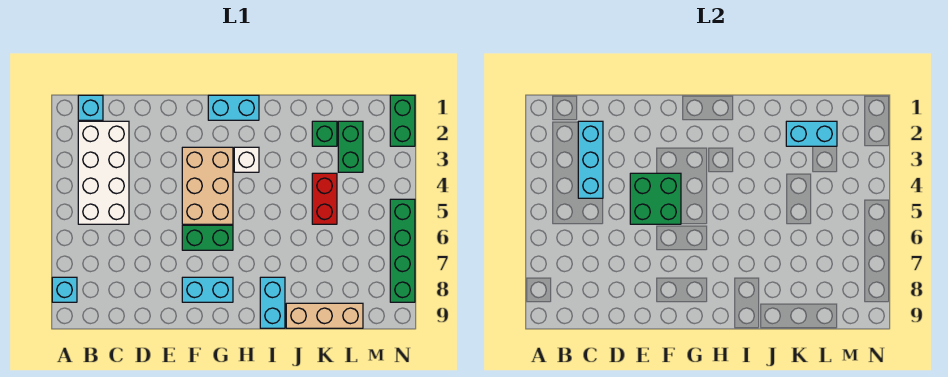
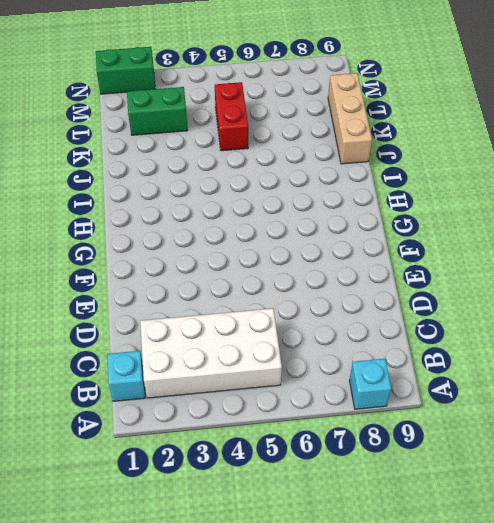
red brick K5:L5 level 1 -> red brick K4:K5 level 1
none -> tan brick F3:G5 level 1
none -> green brick F6:G6 level 1
none -> cyan brick F8:G8 level 1

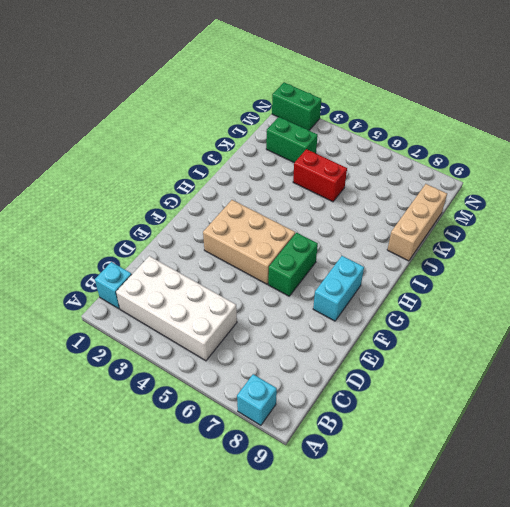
none -> cyan brick G1:H1 level 1
none -> white brick H3 level 1
none -> cyan brick I8:I9 level 1

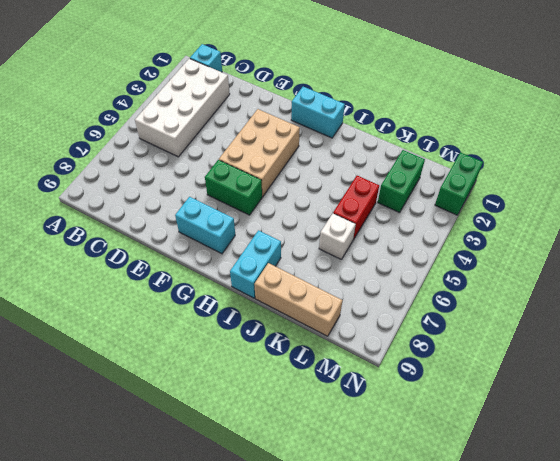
white brick K6 level 1 -> white brick H3 level 1
none -> cyan brick A8 level 1
none -> green brick K2 level 1
none -> green brick N5:N8 level 1

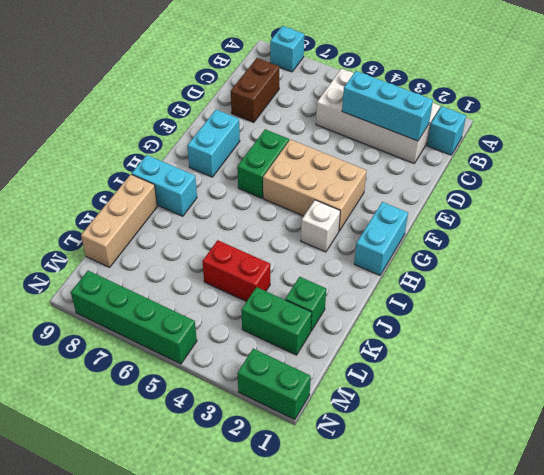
brown brick C8:D8 level 1 -> none
none -> green brick E4:F5 level 2
none -> cyan brick K2:L2 level 2

